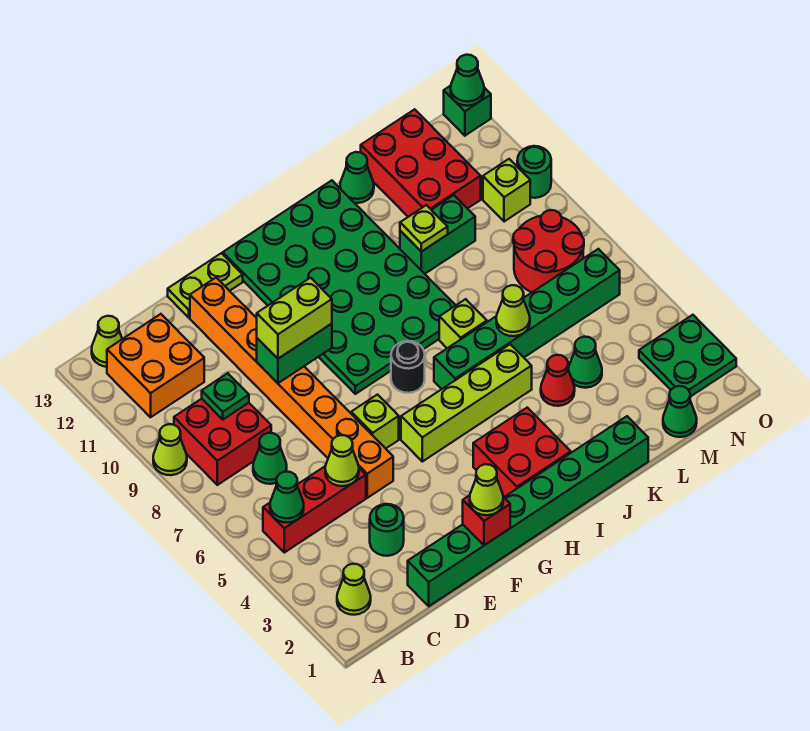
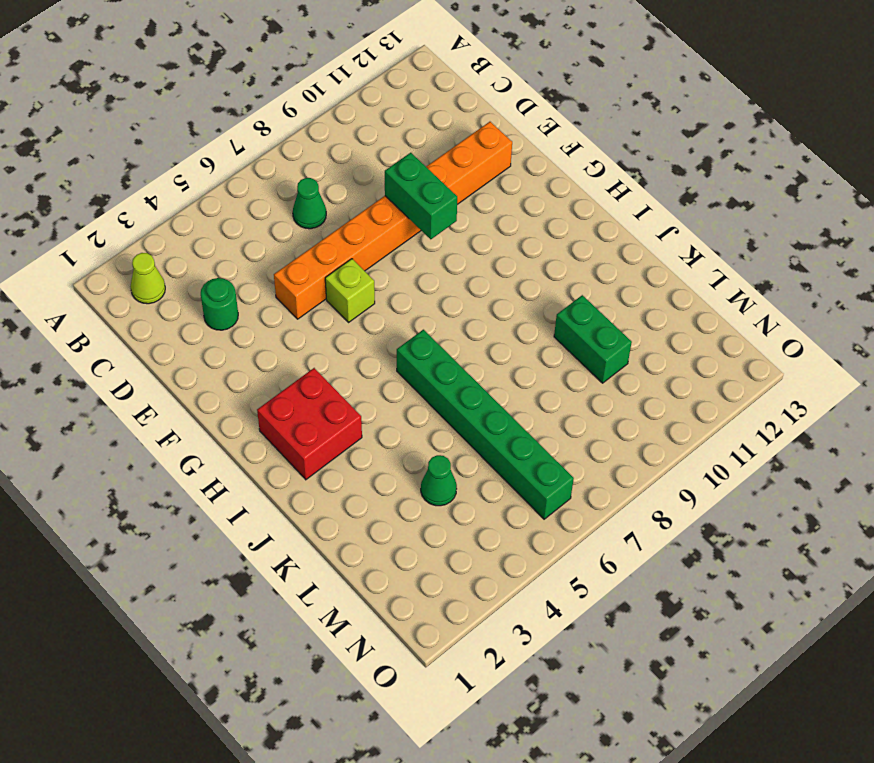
none -> lime cone A9 level 1
none -> red brick B5:D5 level 1
none -> red brick B8:C9 level 1
none -> orange brick B11:C12 level 1

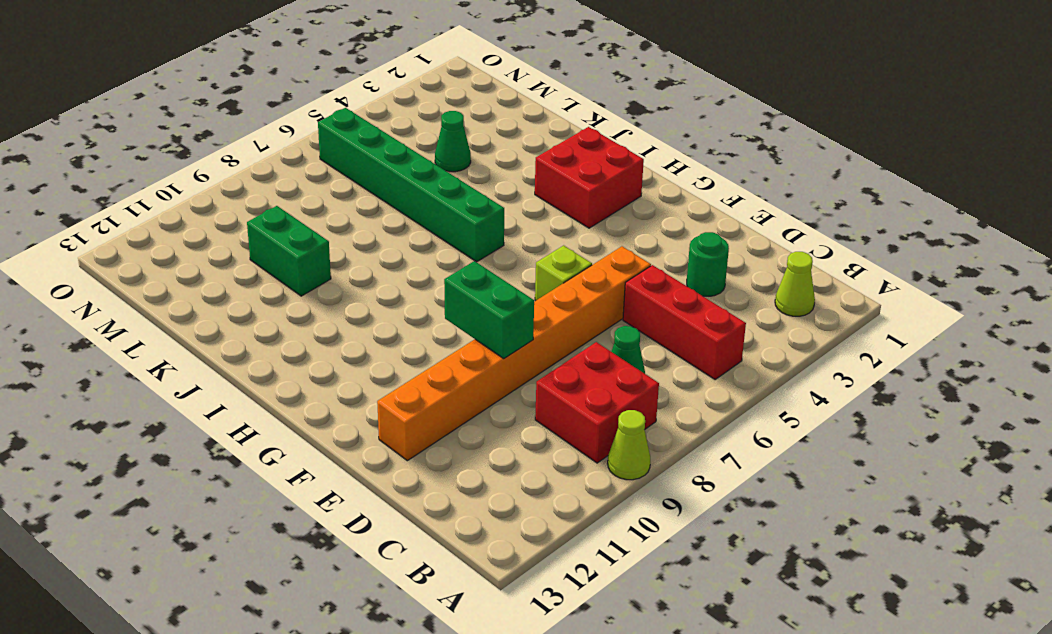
none -> orange brick B11:C12 level 1
none -> lime cone B13 level 1
none -> green brick D1:K1 level 1
none -> lime plate E13:F13 level 1

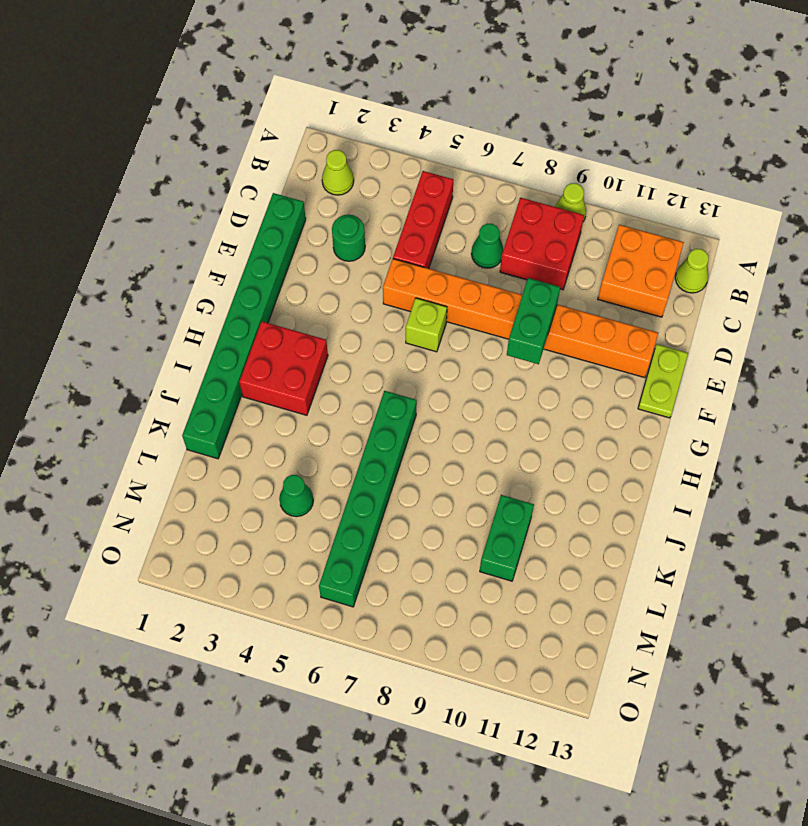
none -> lime brick G5:J5 level 1
none -> green plate G8:J13 level 1
none -> black round brick H7 level 1
none -> lime brick J7 level 1

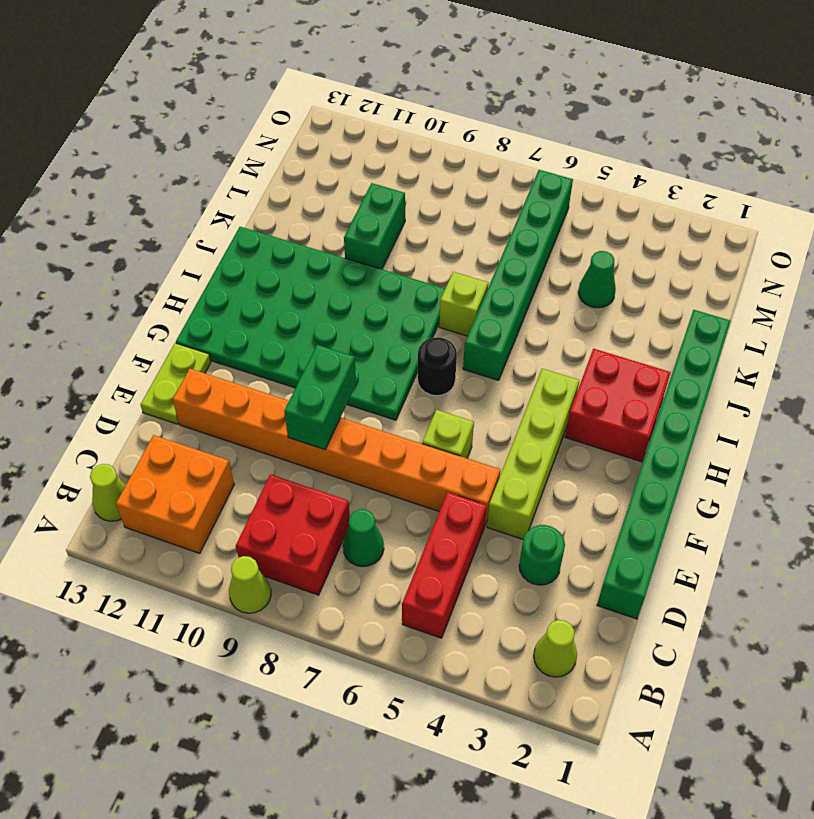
lime brick E4:H4 level 1 -> lime brick G5:J5 level 1
none -> red cone K4 level 1
none -> green cone K13 level 1
none -> red brick L11:M13 level 1
none -> green cone M1 level 1

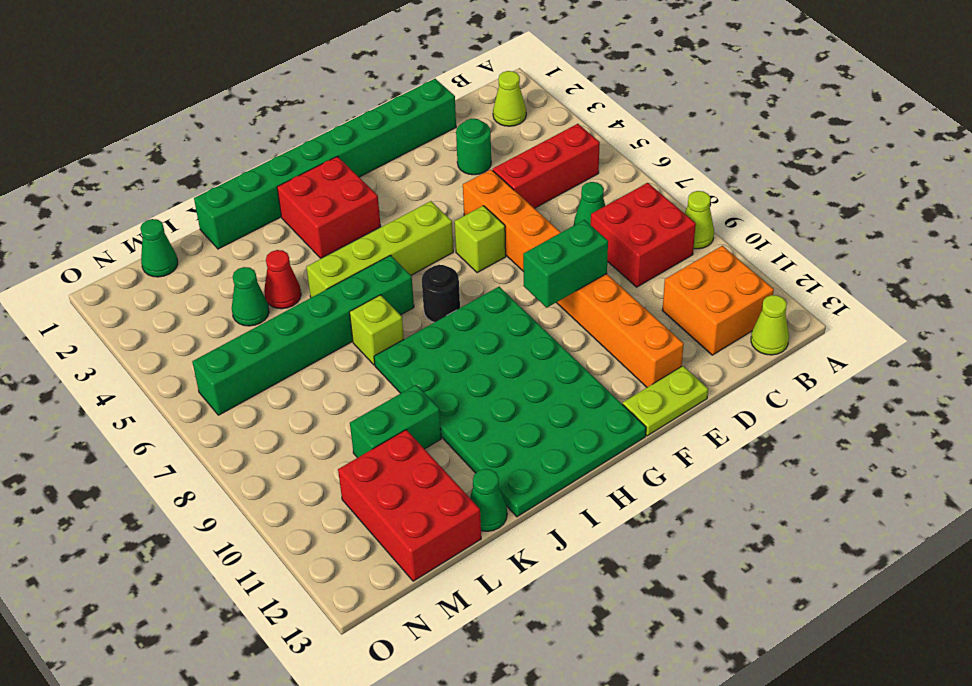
none -> red round brick M7:N8 level 1
none -> green plate N2:O3 level 1
none -> lime brick N10 level 1
none -> green round brick O10 level 1

